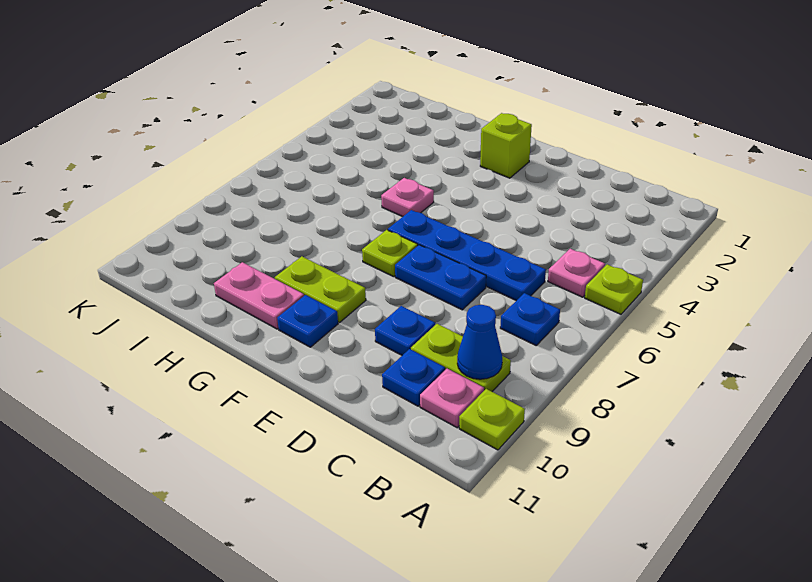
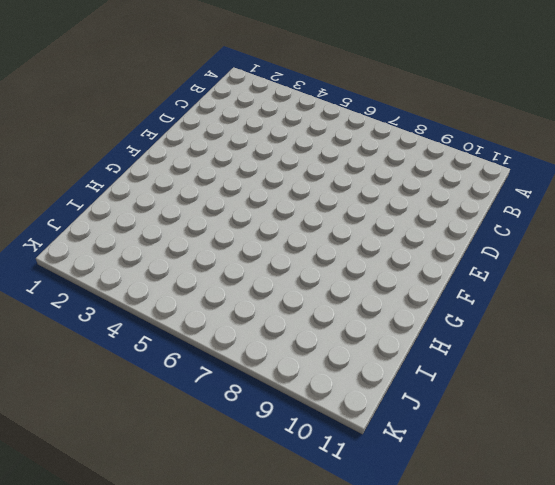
none -> lime plate A5 level 1
none -> lime plate A10 level 1
none -> pink plate B5 level 1

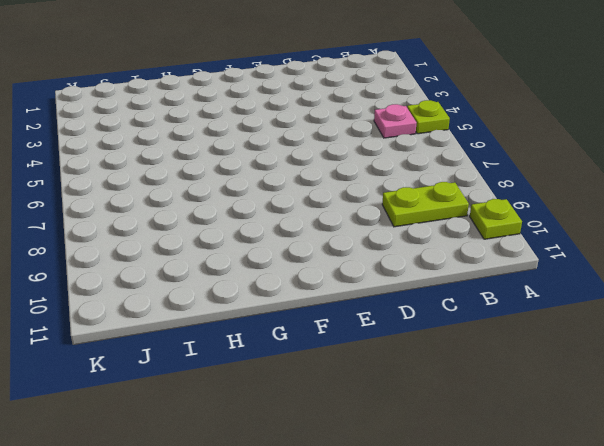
none -> blue plate B7 level 1
none -> pink plate B10 level 1
none -> blue plate C6:F6 level 1

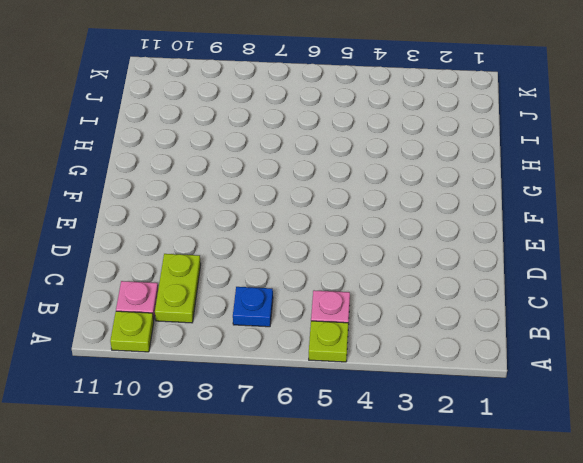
none -> blue plate C6:F6 level 1
none -> blue plate C10 level 1
none -> blue plate D7:E7 level 1

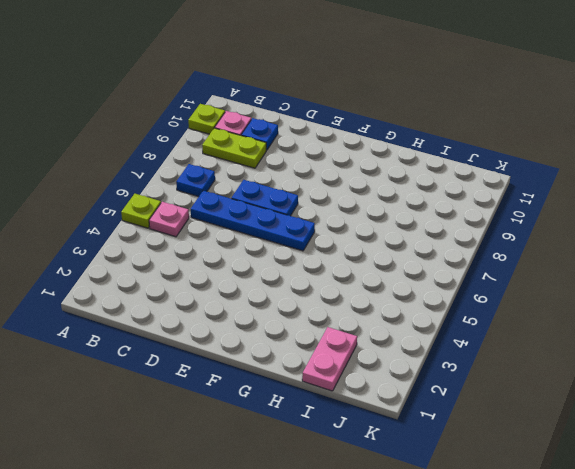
pink plate I1:I2 level 1 -> pink plate G10:H10 level 1
none -> blue plate D9 level 1
none -> lime brick F2 level 1
none -> lime plate F7 level 1

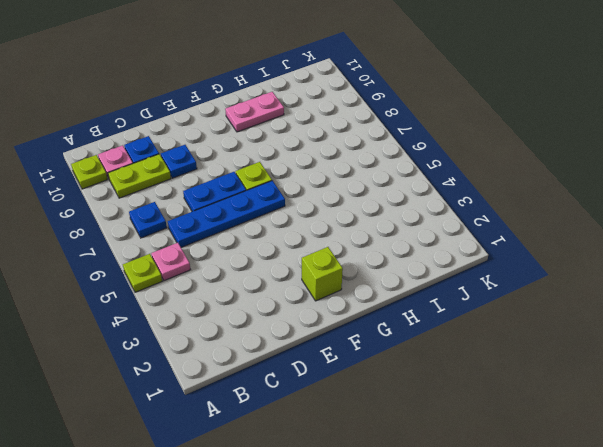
none -> lime plate F9:G9 level 1
none -> blue plate F10 level 1
none -> pink plate G5 level 1

